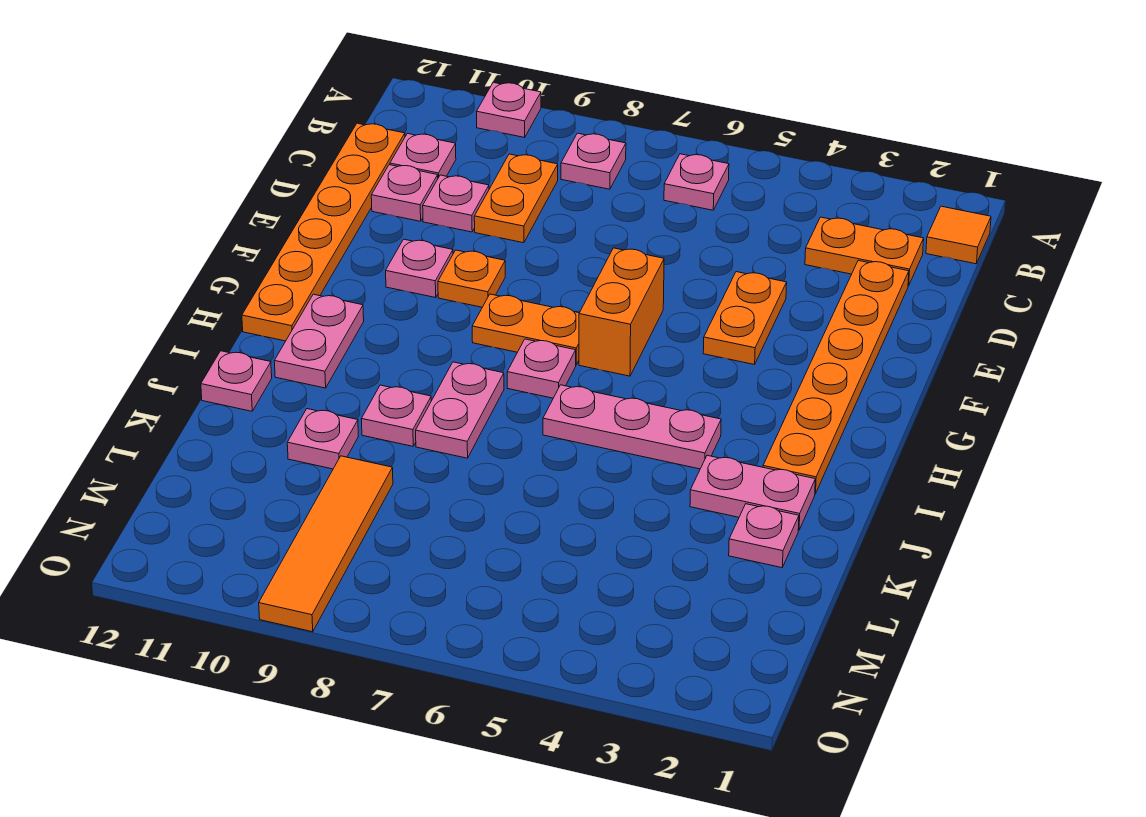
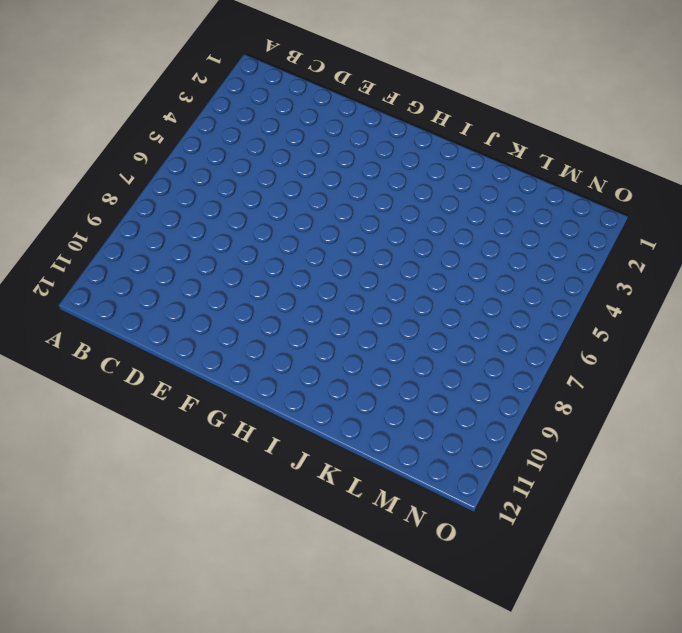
none -> pink plate A10 level 1
none -> orange tile B1 level 1
none -> pink plate B6 level 1

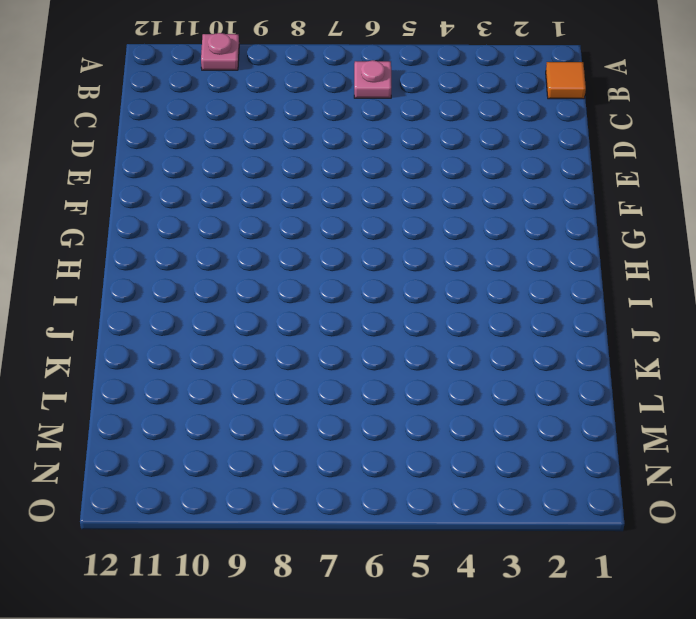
none -> pink plate B8 level 1
none -> orange plate C2:C3 level 1
none -> orange plate C9:D9 level 1

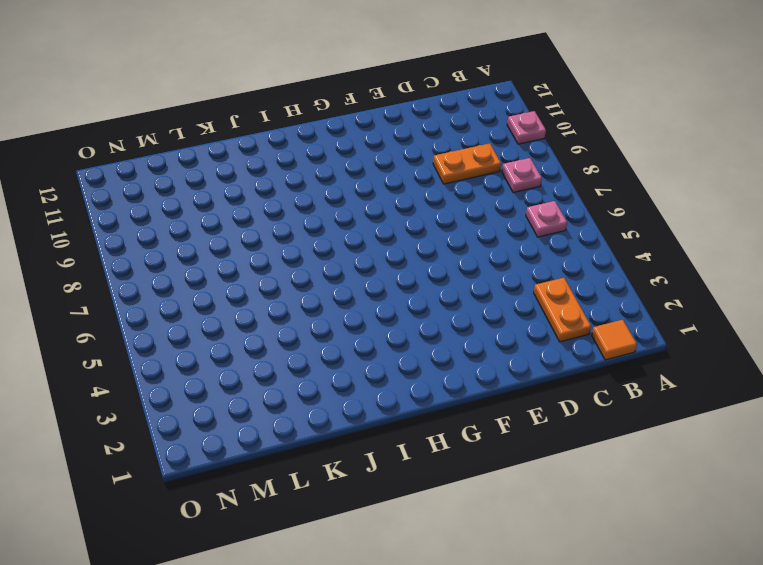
none -> pink plate C11 level 1
none -> orange plate C12:H12 level 1
none -> orange plate D2:I2 level 1

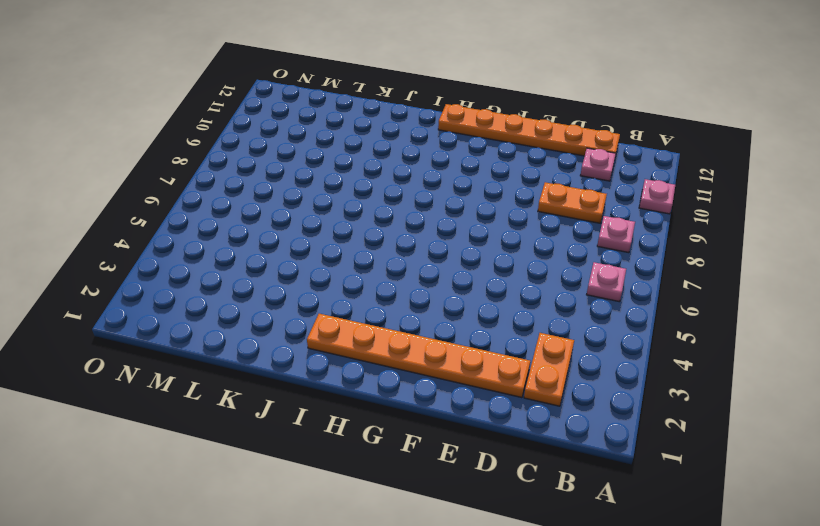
none -> orange tile B1 level 1
none -> pink plate D10 level 1
none -> pink plate D11 level 1

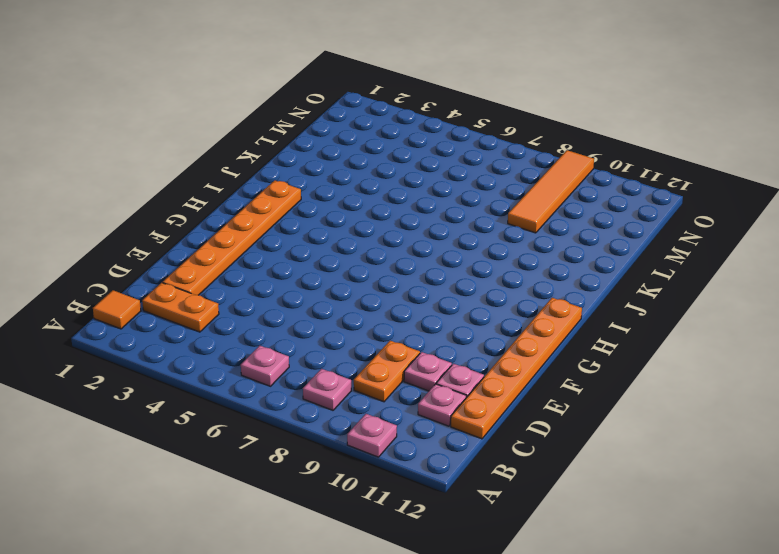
none -> orange plate E4:F4 level 1
none -> orange brick F6:G6 level 1
none -> orange plate F9 level 1

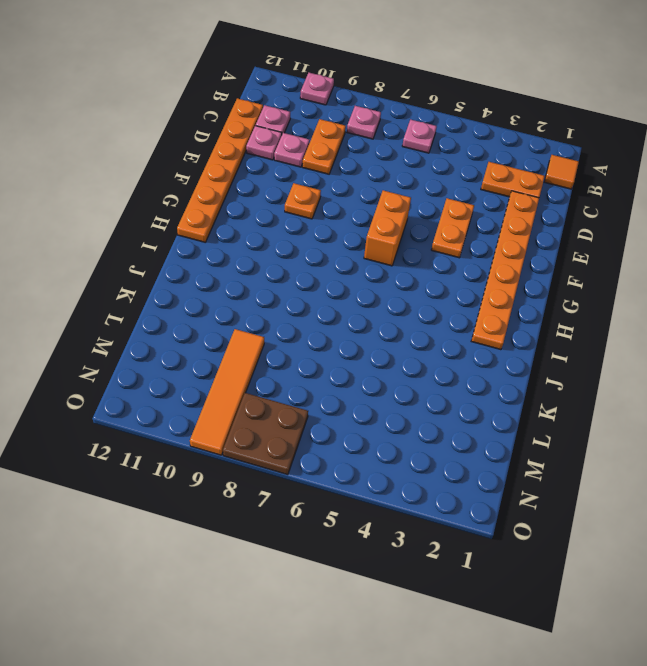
brown plate N7:O8 level 1 -> none
none -> pink plate F10 level 1
none -> orange plate G7:G8 level 1
none -> pink plate H7 level 1

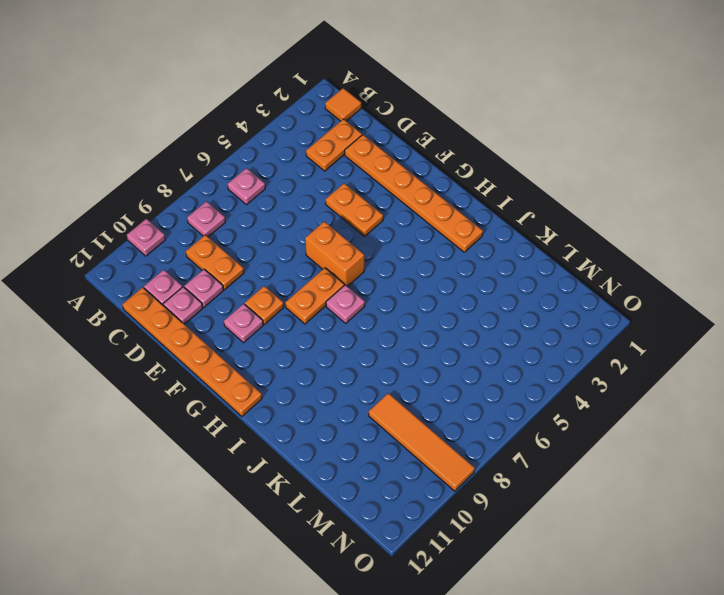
none -> pink plate H11:I11 level 1
none -> pink plate I4:I6 level 1
none -> pink plate I8:J8 level 1

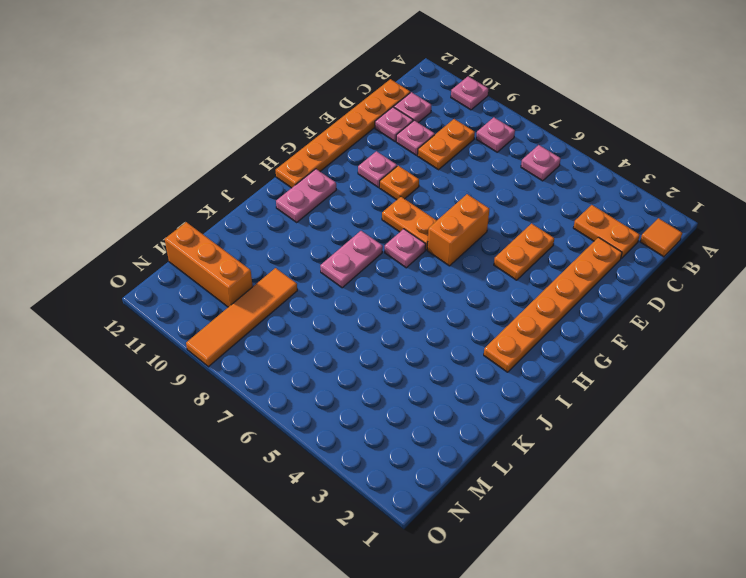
orange brick M10:M12 level 1 -> none
none -> pink plate I4:I6 level 1
none -> pink plate J2:J3 level 1
none -> pink plate J9 level 1

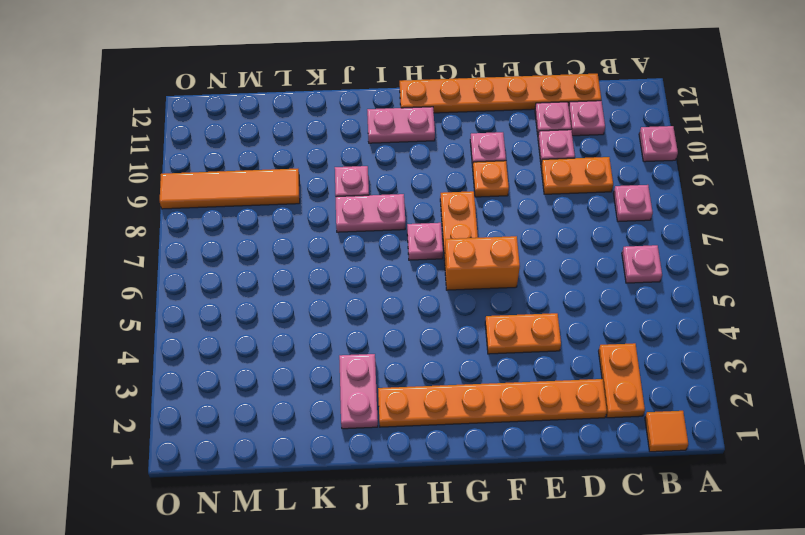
none -> pink plate I4:I6 level 1
none -> pink plate J12 level 1
none -> pink plate K2 level 1

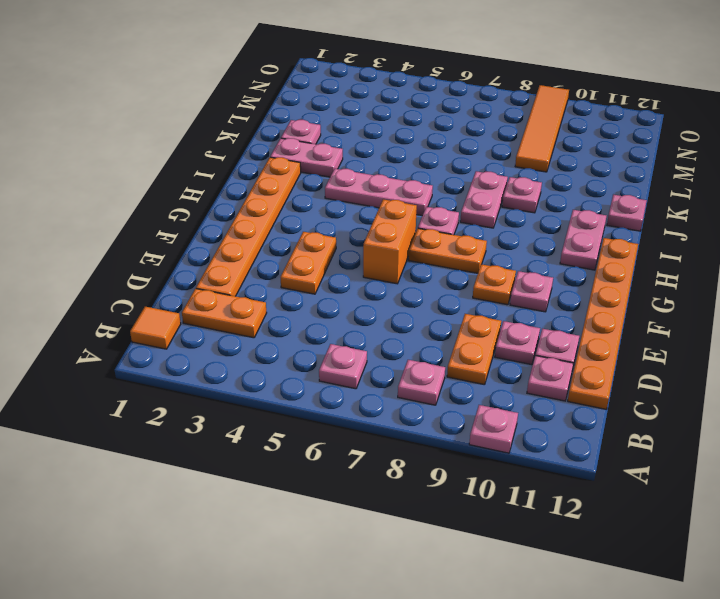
none -> pink plate K10 level 1

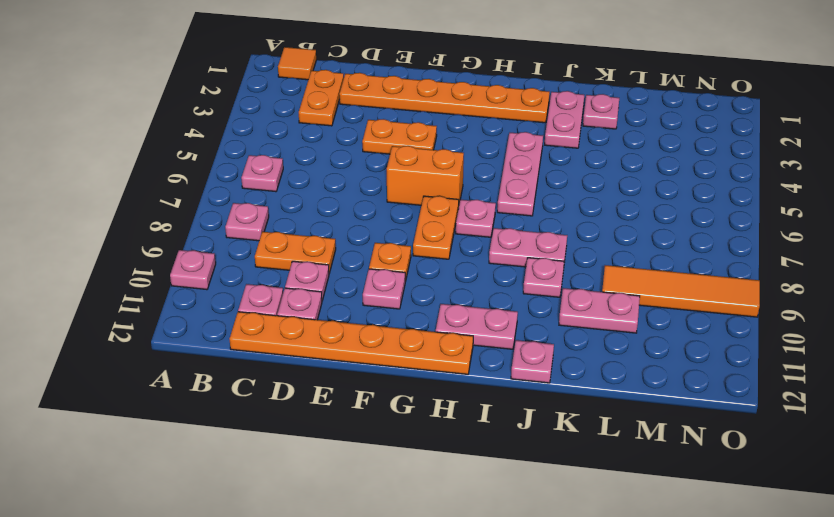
pink plate K10:L10 level 1 -> pink plate K10 level 1

